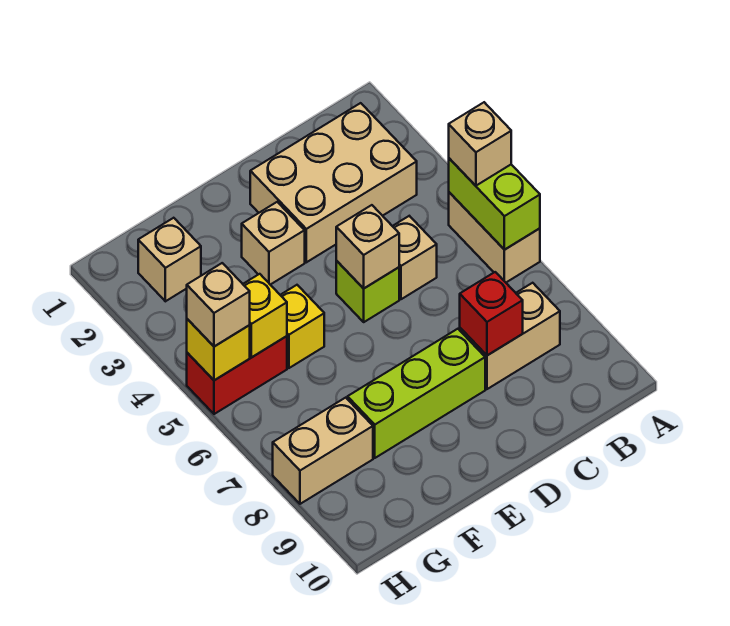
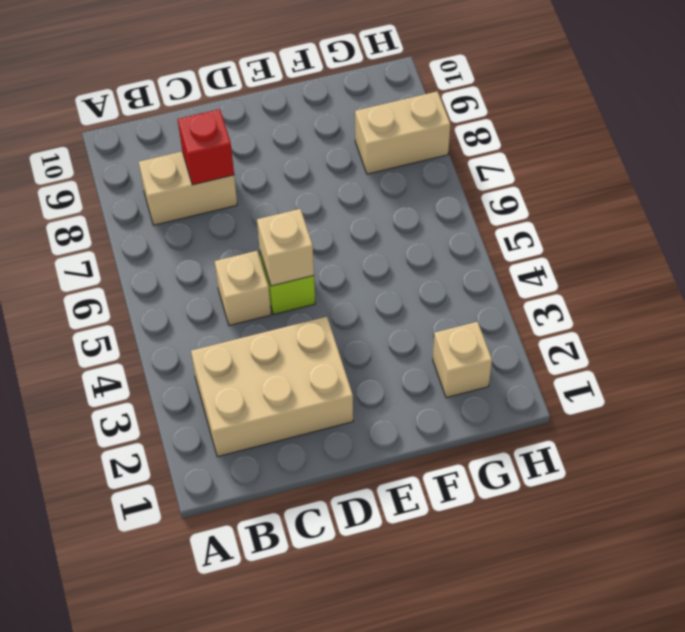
none -> tan brick A5:A6 level 1
none -> lime brick D8:F8 level 1
none -> tan brick E3 level 1

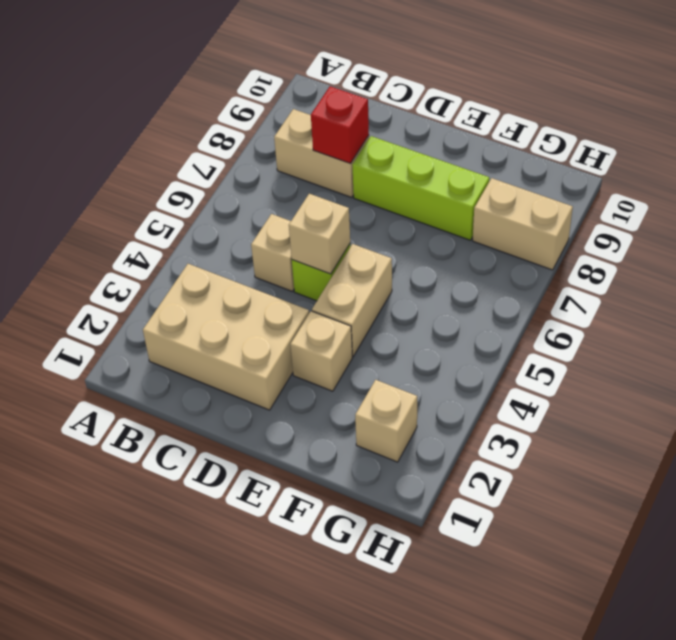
tan brick E4:E5 level 1 -> tan brick A5:A6 level 1
none -> yellow brick F5 level 1
none -> red brick G5:H5 level 1
none -> lime brick A5:A6 level 2

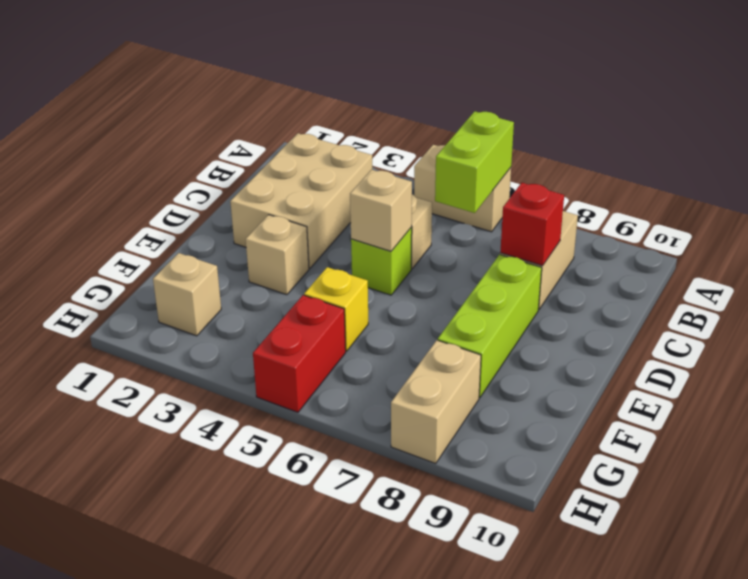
lime brick A6:B6 level 2 -> lime brick A5:A6 level 2
none -> yellow brick G5 level 2
none -> yellow brick H5 level 2
none -> tan brick A5 level 3

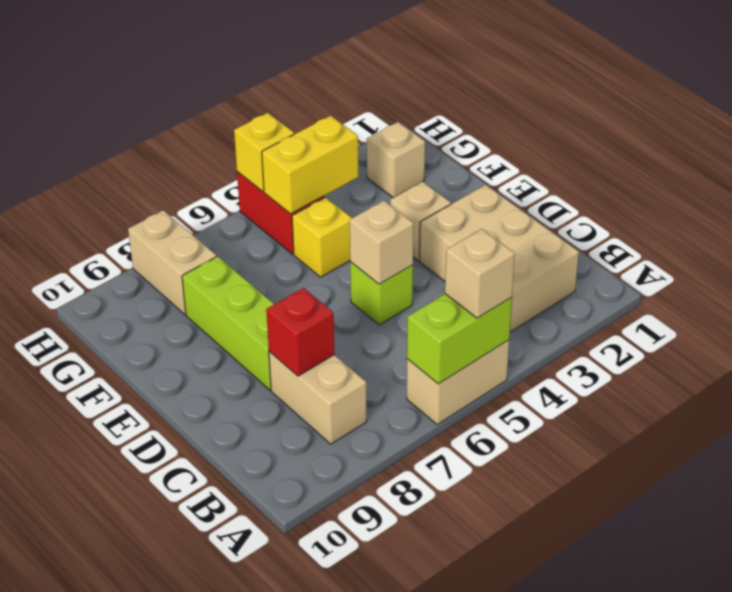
yellow brick G4:G5 level 2 -> yellow brick G5 level 2
none -> tan brick C5 level 1
none -> tan brick H5 level 3

